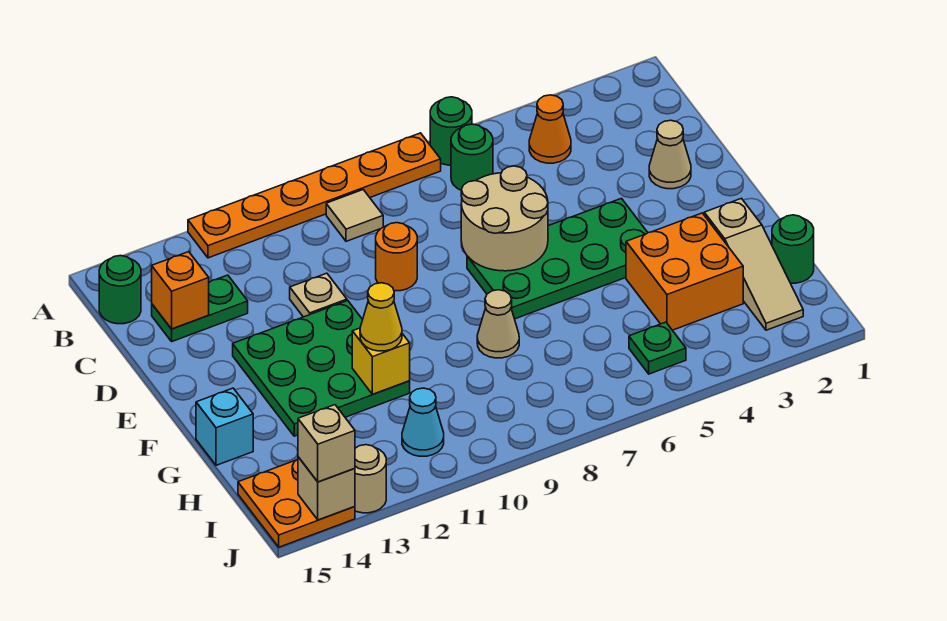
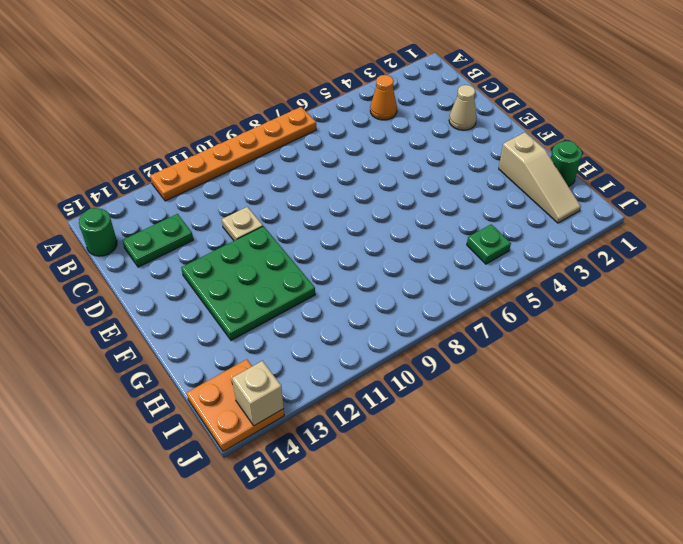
none -> green round brick A6 level 1
none -> green round brick B6 level 1
none -> tan tile B9 level 1

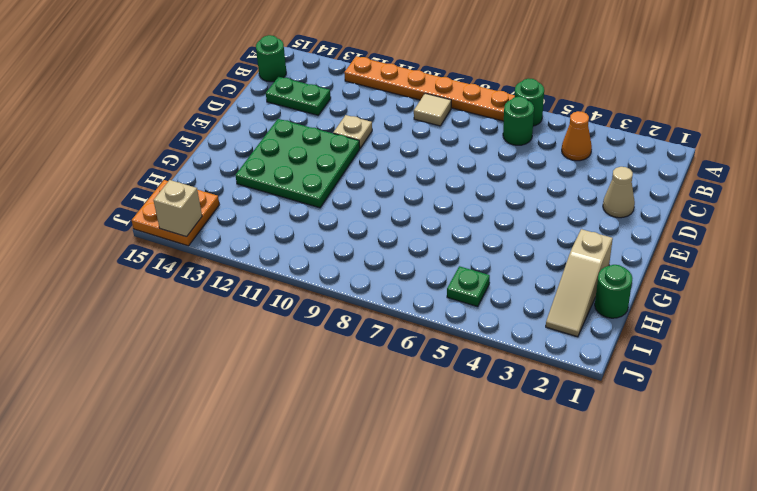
none -> orange round brick D9 level 1
none -> green plate E4:F7 level 1
none -> orange brick G3:H4 level 1

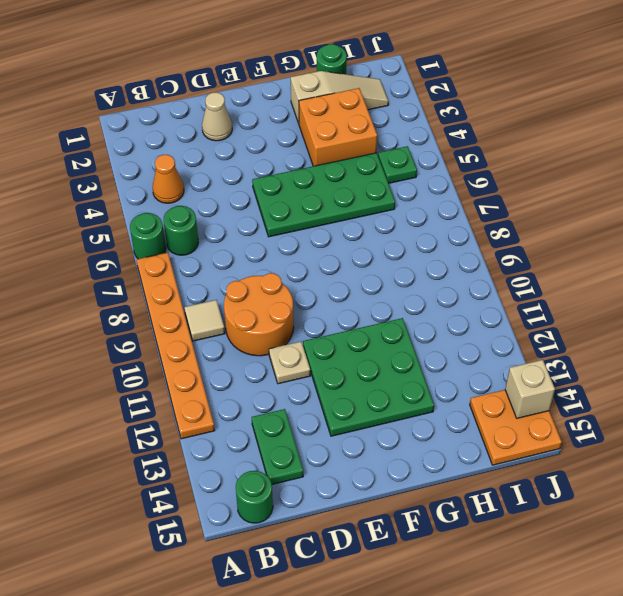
orange round brick C9:D10 level 1 -> orange round brick D9 level 1
green plate E5:H6 level 1 -> green plate E4:F7 level 1
none -> tan cone G8 level 1
none -> cyan brick G15 level 1
none -> cyan cone I11 level 1

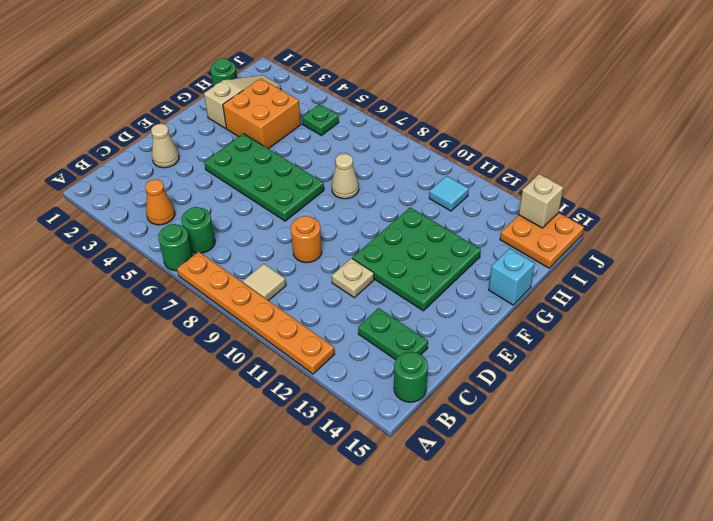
cyan tile I11 level 1 -> cyan cone I11 level 1
none -> tan round brick J13 level 1
none -> orange brick C14 level 2
none -> tan round brick D6:E7 level 2

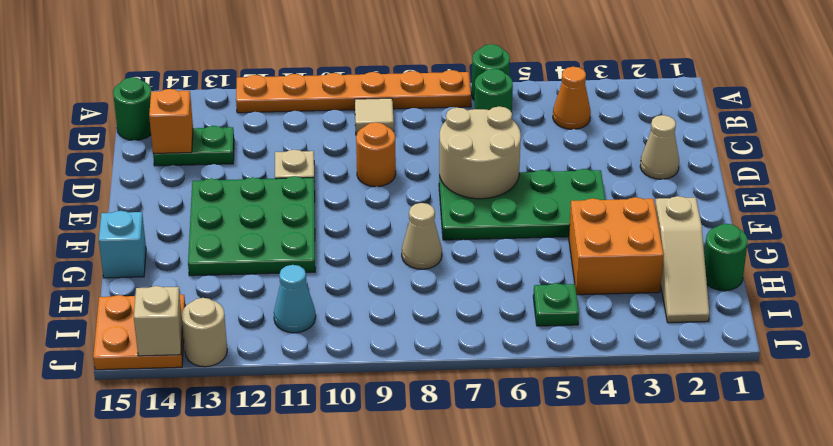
none -> yellow brick G11 level 2
none -> yellow cone G11 level 3
none -> tan brick J14 level 3

